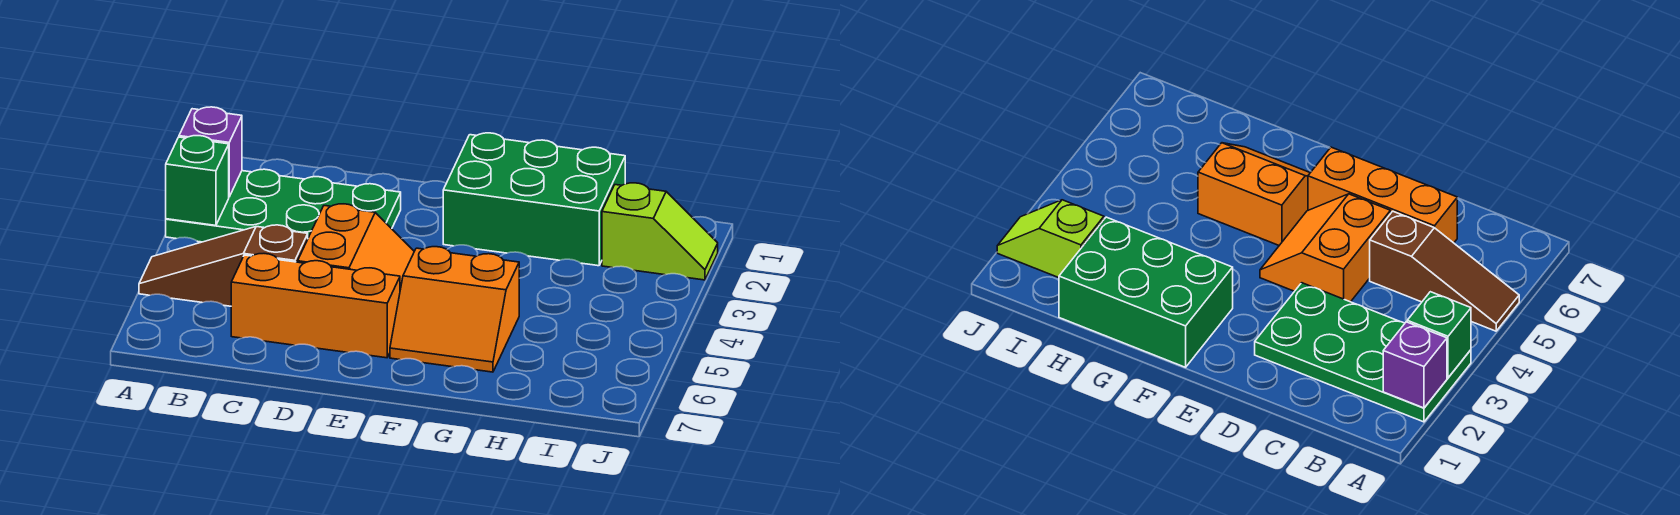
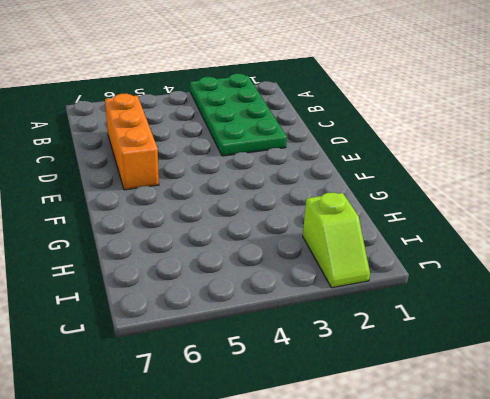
none -> brown slope A5:C5 level 1 top C
none -> orange slope D4:E5 level 1 top D

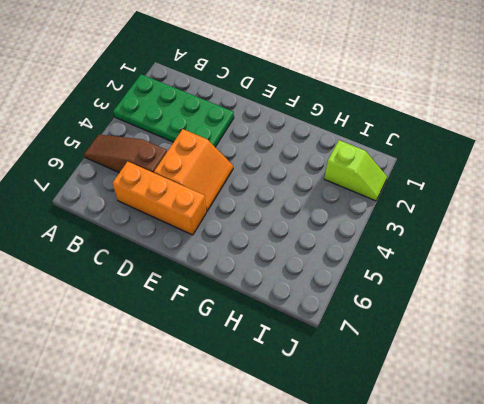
none -> green brick F1:H2 level 1
none -> orange slope F5:G6 level 1 top 5

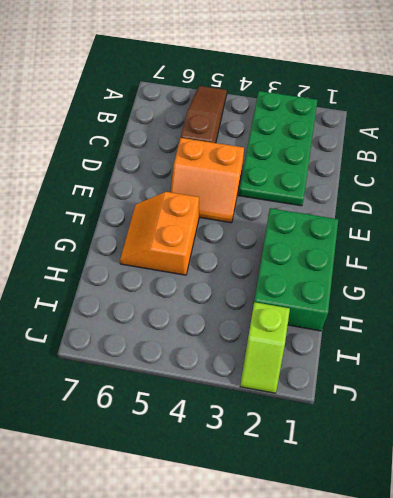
none -> orange brick C6:E6 level 1
none -> purple brick A2 level 2

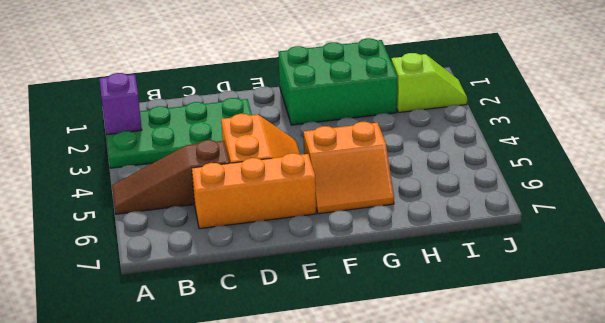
none -> green brick A3 level 2

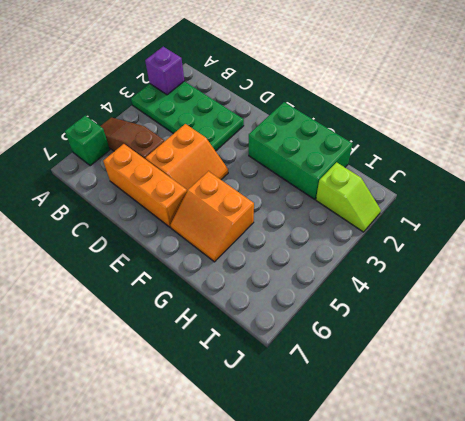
green brick A6 level 1 -> green brick A3 level 2

